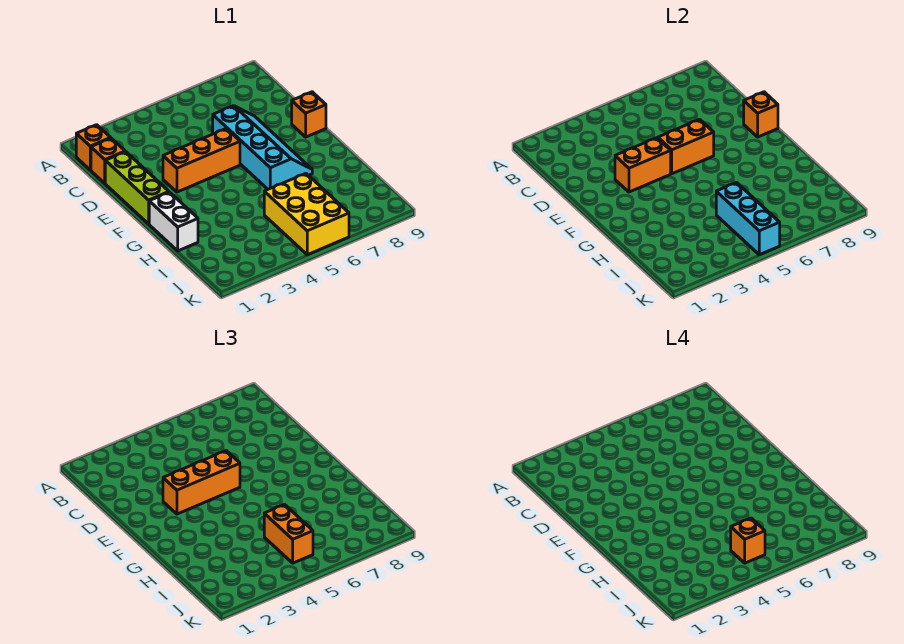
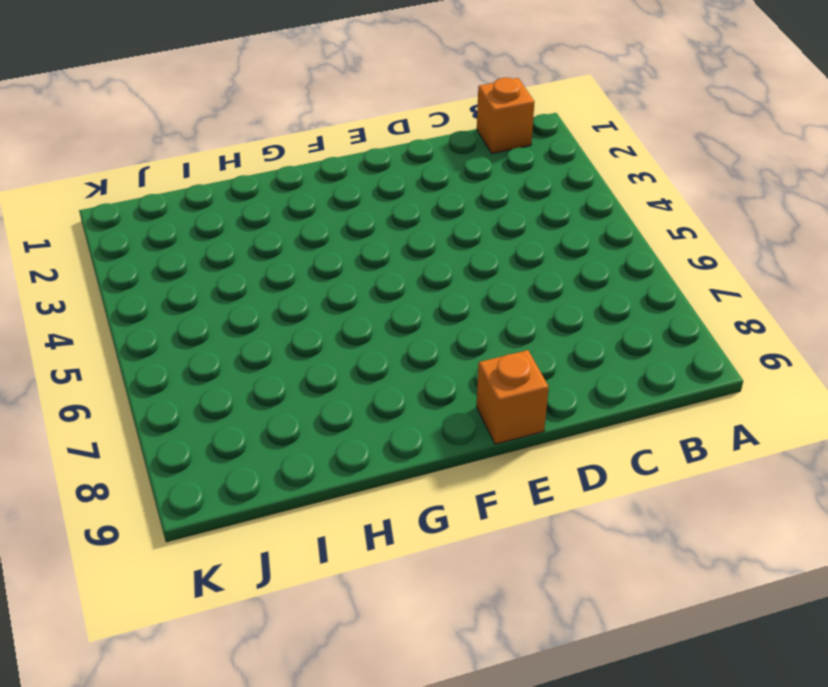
none -> orange brick C1 level 1
none -> lime brick D1:F1 level 1
none -> cyan slope D6:G7 level 1 top 6

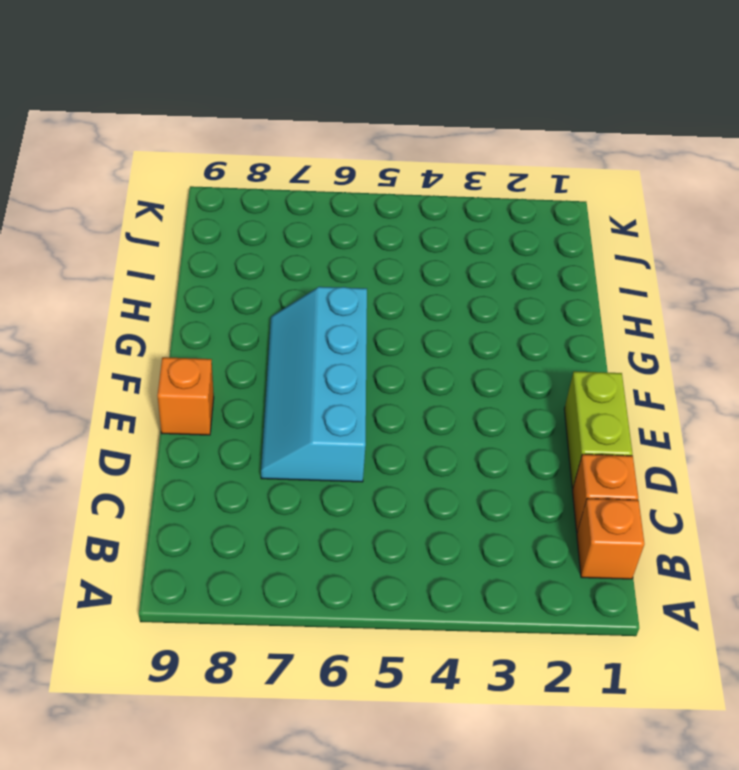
lime brick D1:E1 level 1 -> lime brick D1:F1 level 1
none -> orange brick E3:E5 level 1
none -> white brick G1:H1 level 1
none -> yellow brick I5:K6 level 1

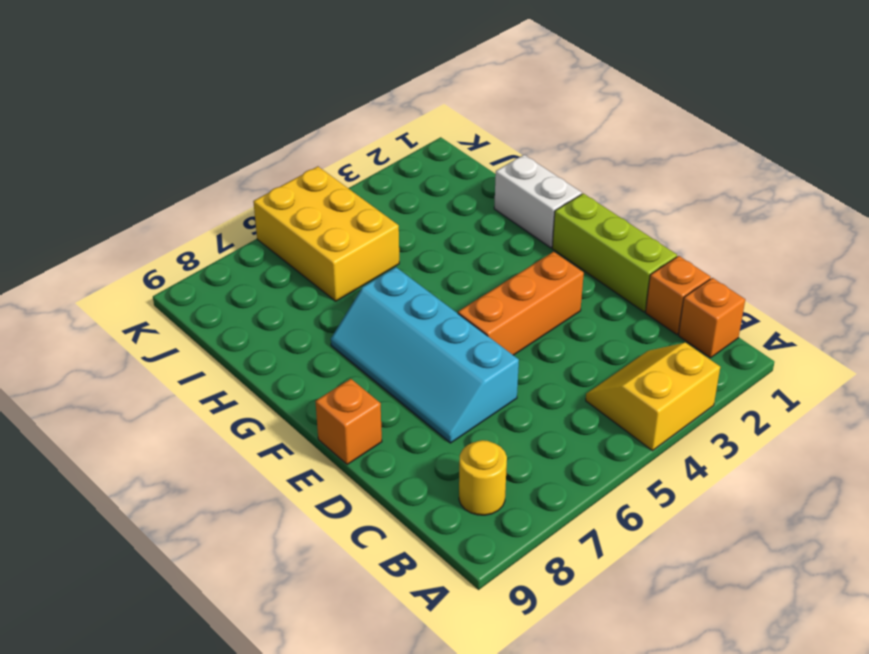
yellow slope A3:B4 level 1 top A -> none
yellow round brick B8 level 1 -> none
none -> orange brick E3:E4 level 2
none -> orange brick E5:E6 level 2
none -> orange brick E9 level 2

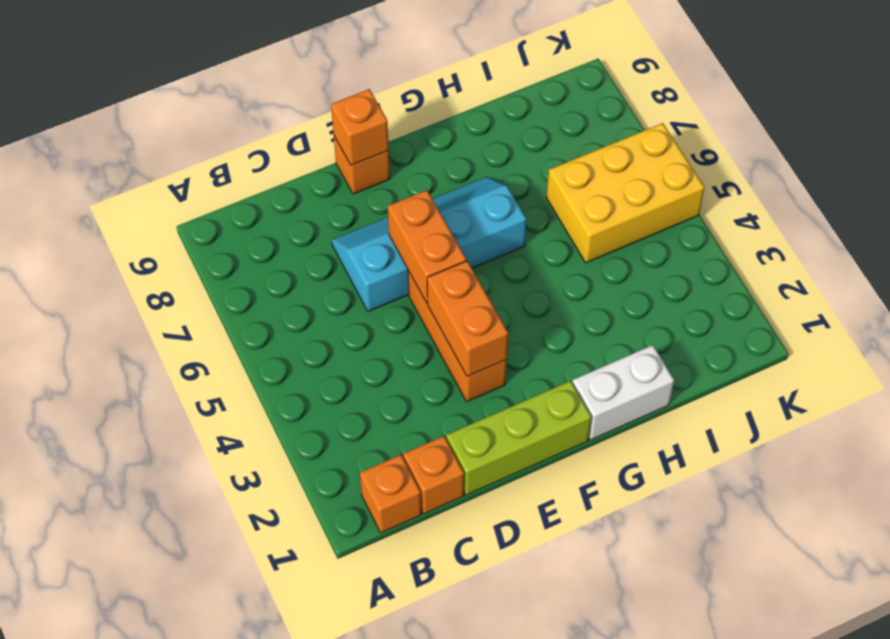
none -> cyan brick I5:K5 level 2
none -> orange brick E3:E5 level 3
none -> orange brick I5:J5 level 3

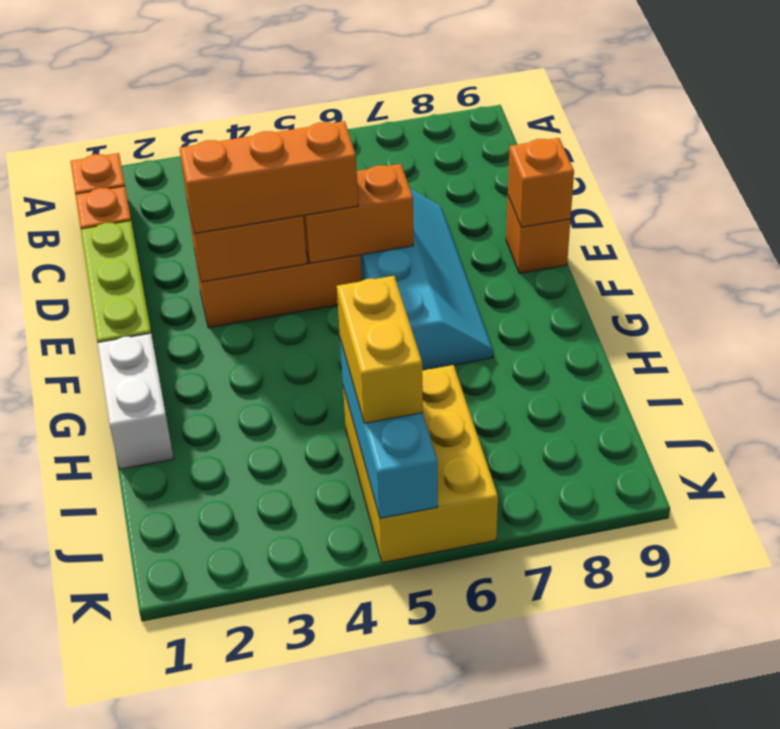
yellow brick I5:J5 level 3 -> orange brick I5:J5 level 3
none -> orange brick J5 level 4

